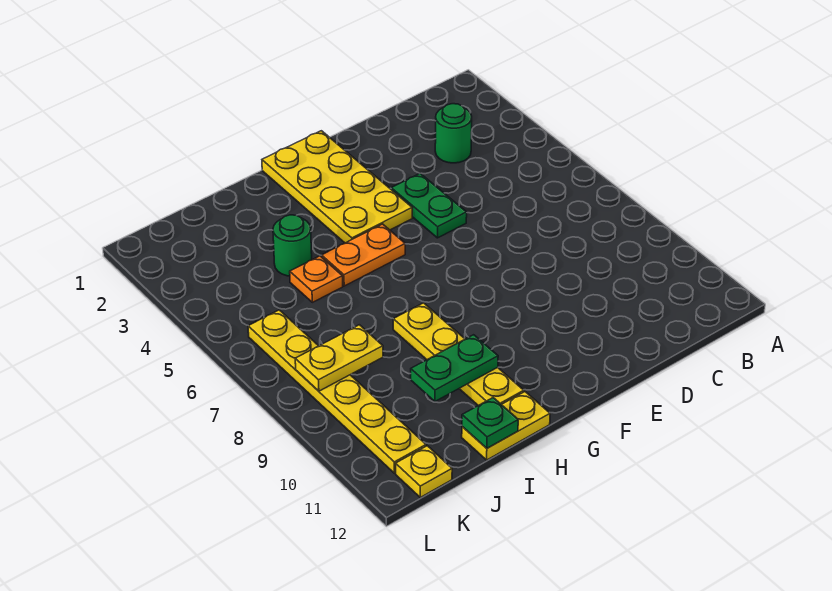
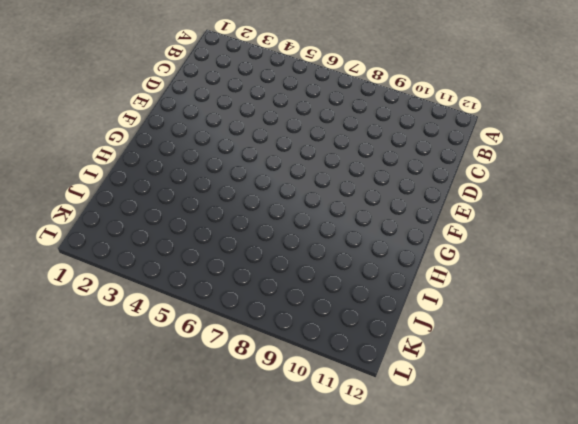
none -> green round brick C3 level 1
none -> green plate E4:E5 level 1
none -> yellow plate F1:G4 level 1

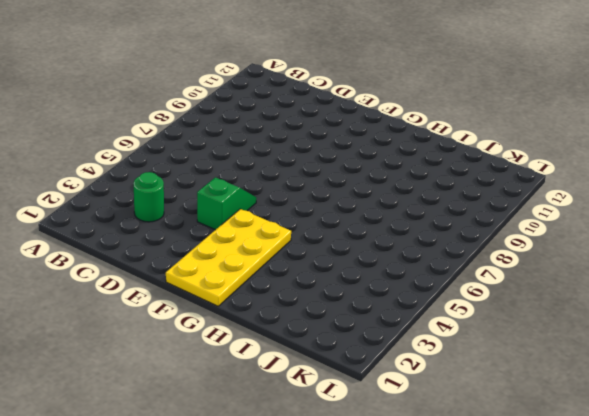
green slope E4:E5 level 1 top 4 -> green plate E4:E5 level 1
none -> orange plate G5:H5 level 1
none -> yellow plate H8:H11 level 1
none -> yellow plate H12:I12 level 1

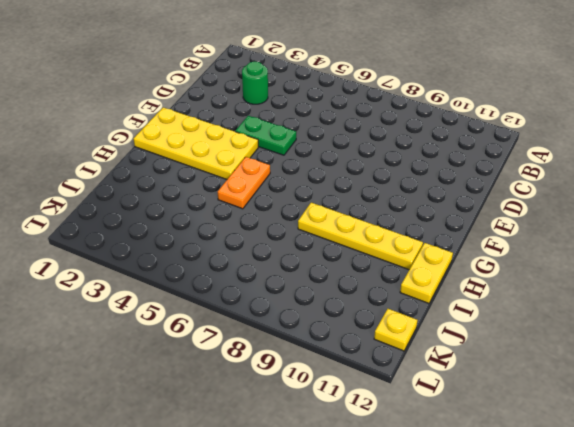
none -> green round brick I4 level 1
none -> orange plate I5 level 1
none -> yellow plate K6:K11 level 1

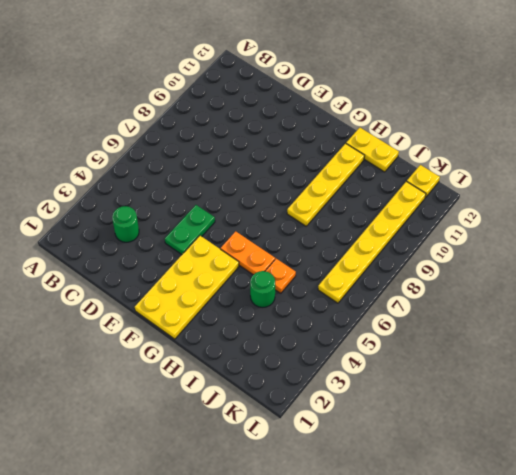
none -> green plate H10:I10 level 2
none -> green plate I12 level 2
none -> yellow plate J8:K8 level 2

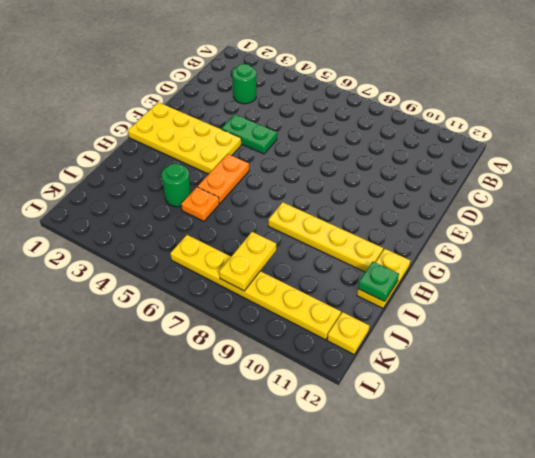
none -> green plate H10:I10 level 2

